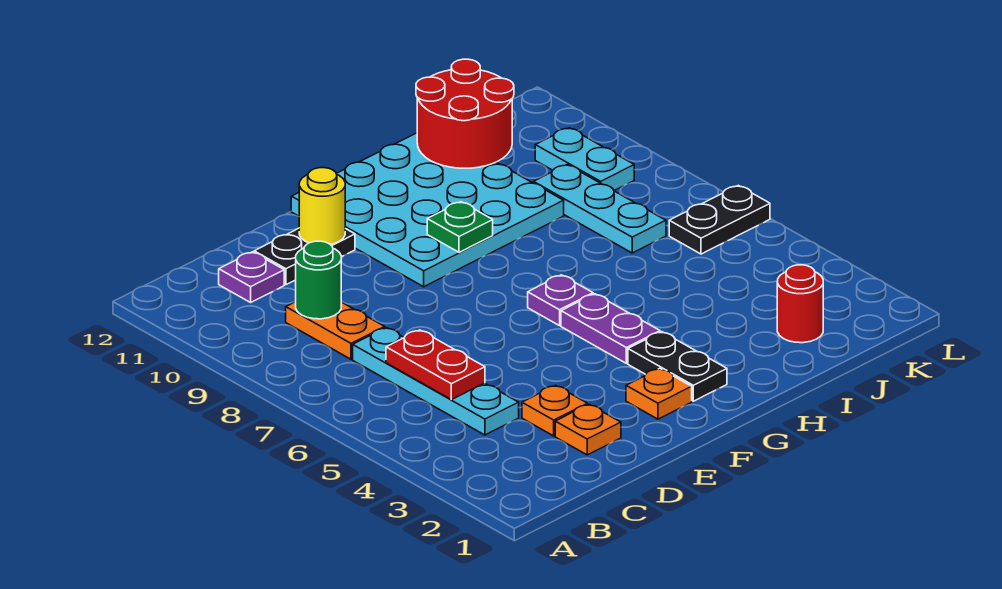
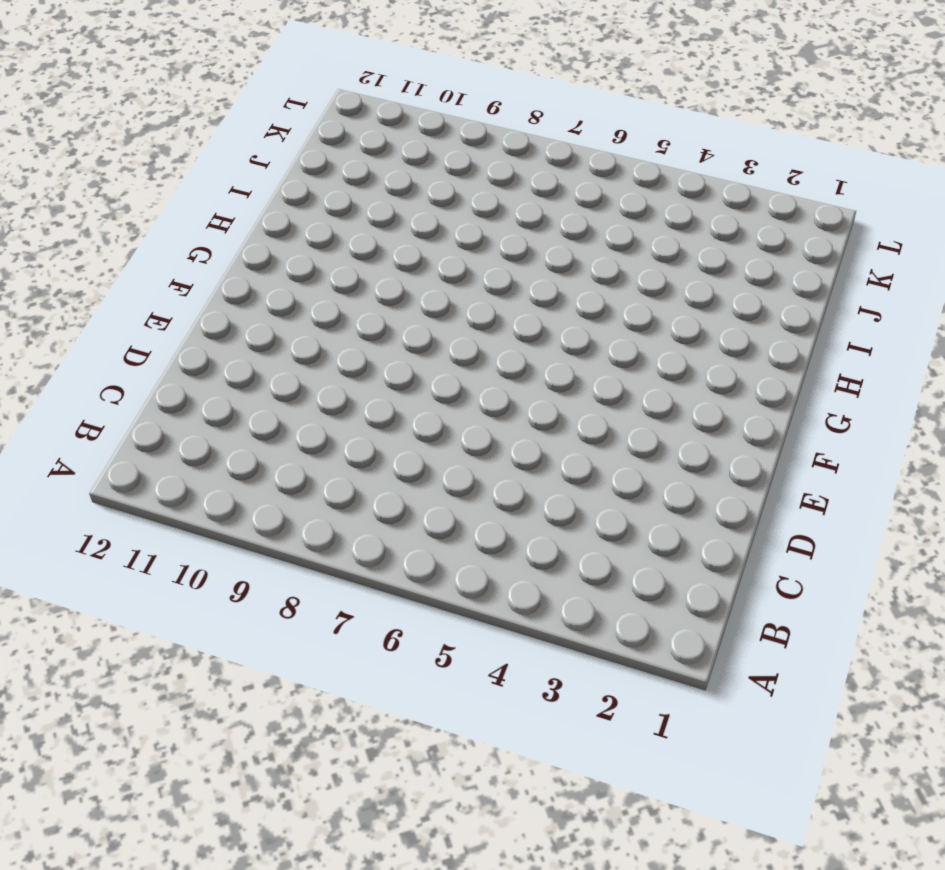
none -> cyan plate C4:C7 level 1
none -> orange plate C8:C9 level 1
none -> purple plate C11 level 1

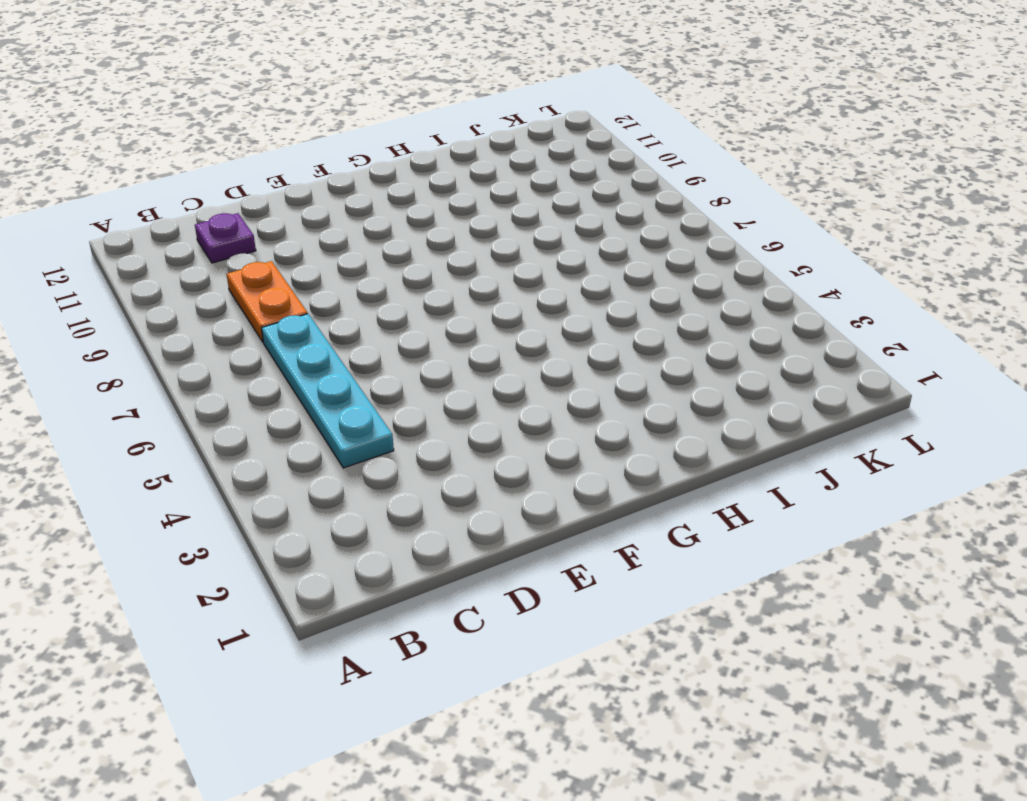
none -> orange plate D2 level 1
none -> orange plate D3 level 1
none -> black plate D11:E11 level 1

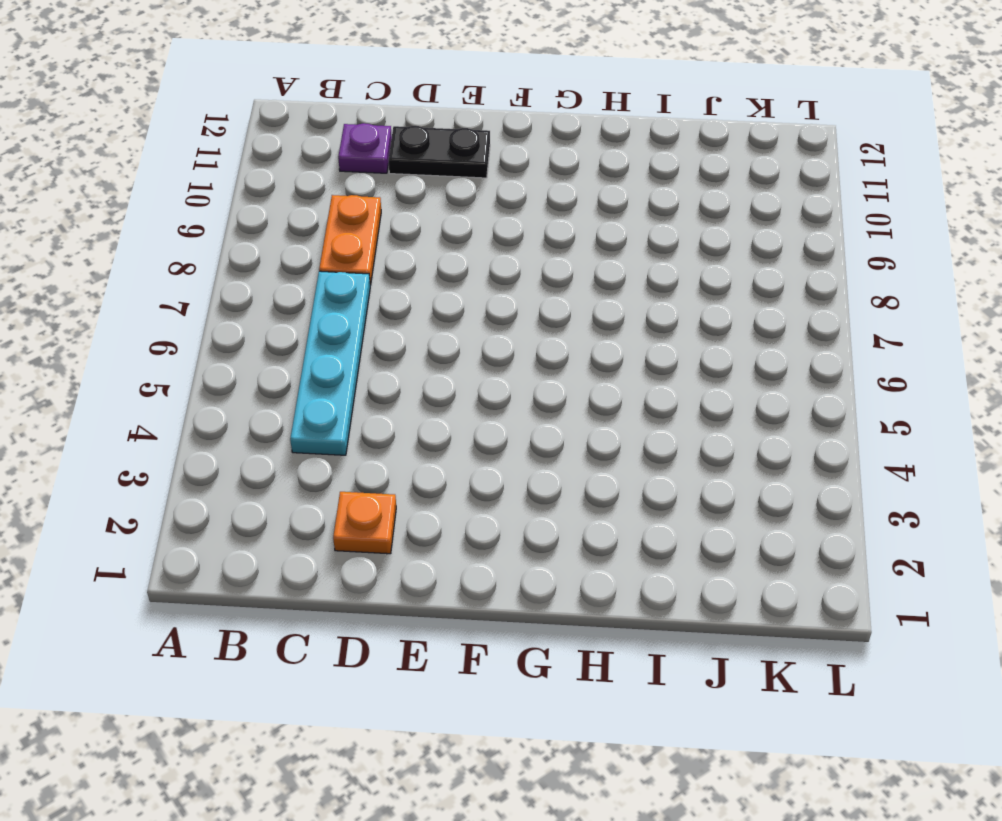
none -> orange plate D3 level 1
none -> orange plate F2 level 1
none -> cyan plate F9:I12 level 1

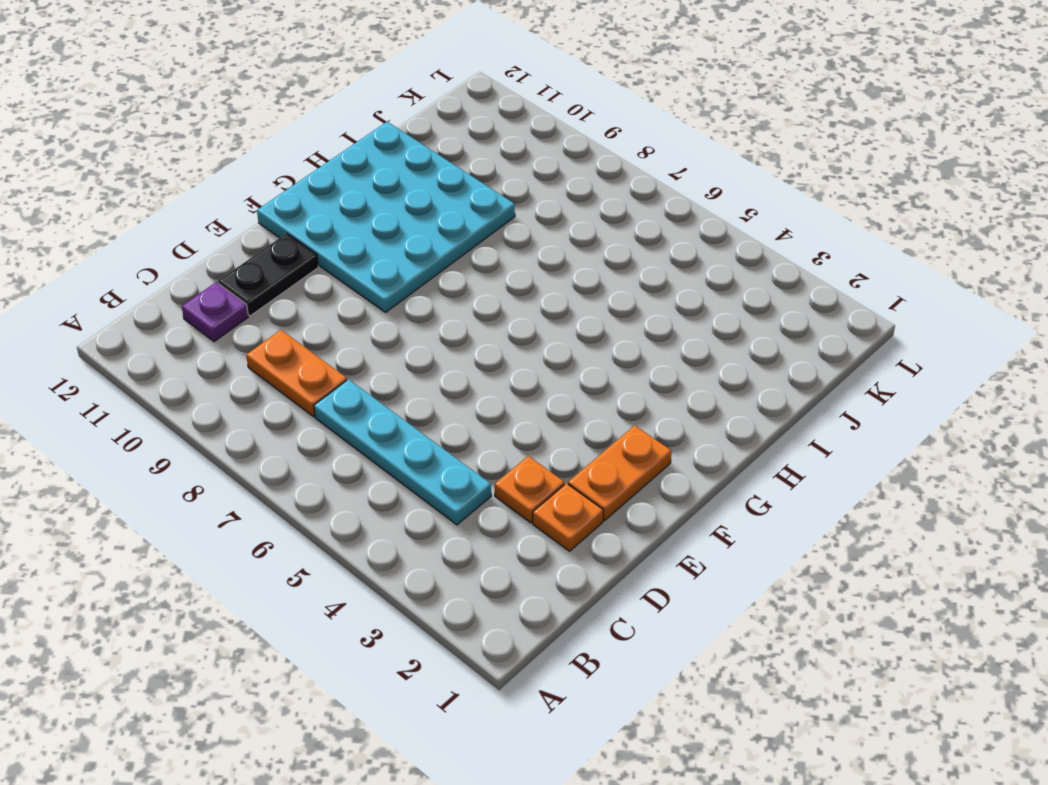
orange plate E2:F2 level 1 -> orange plate F2 level 1
none -> black plate G2:G3 level 1
none -> purple plate G4:G5 level 1
none -> purple plate G6 level 1

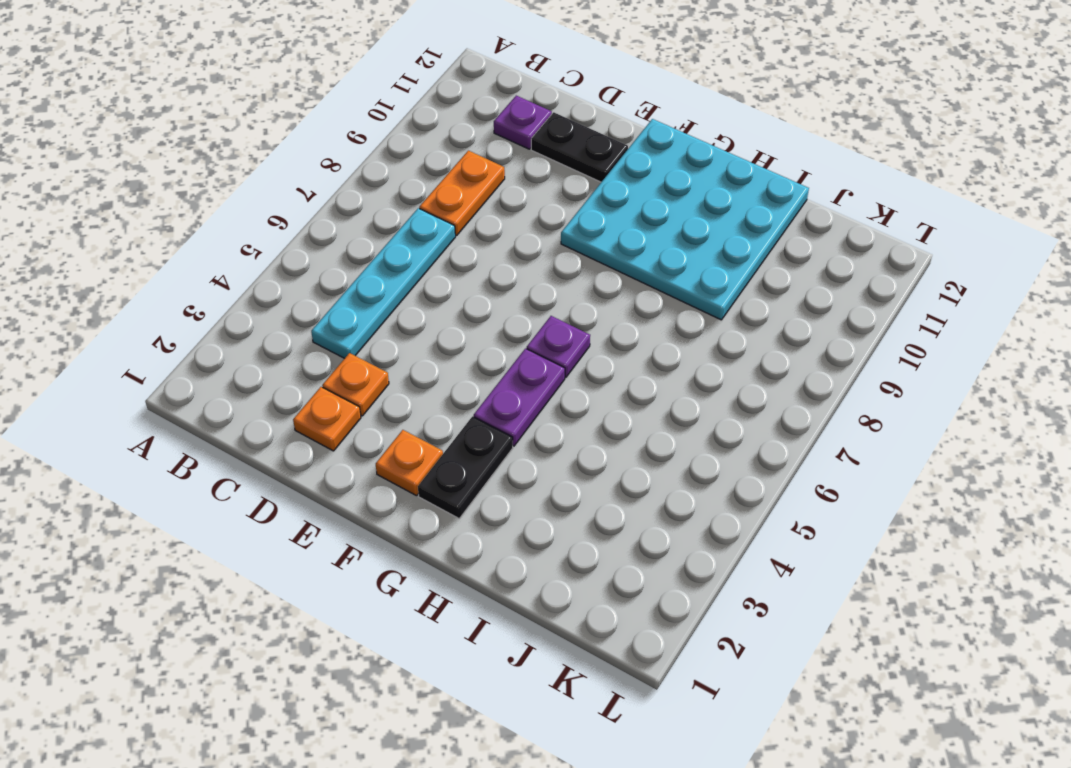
none -> red round brick J2 level 1
none -> cyan plate J7:J9 level 1
none -> black plate K6:L6 level 1

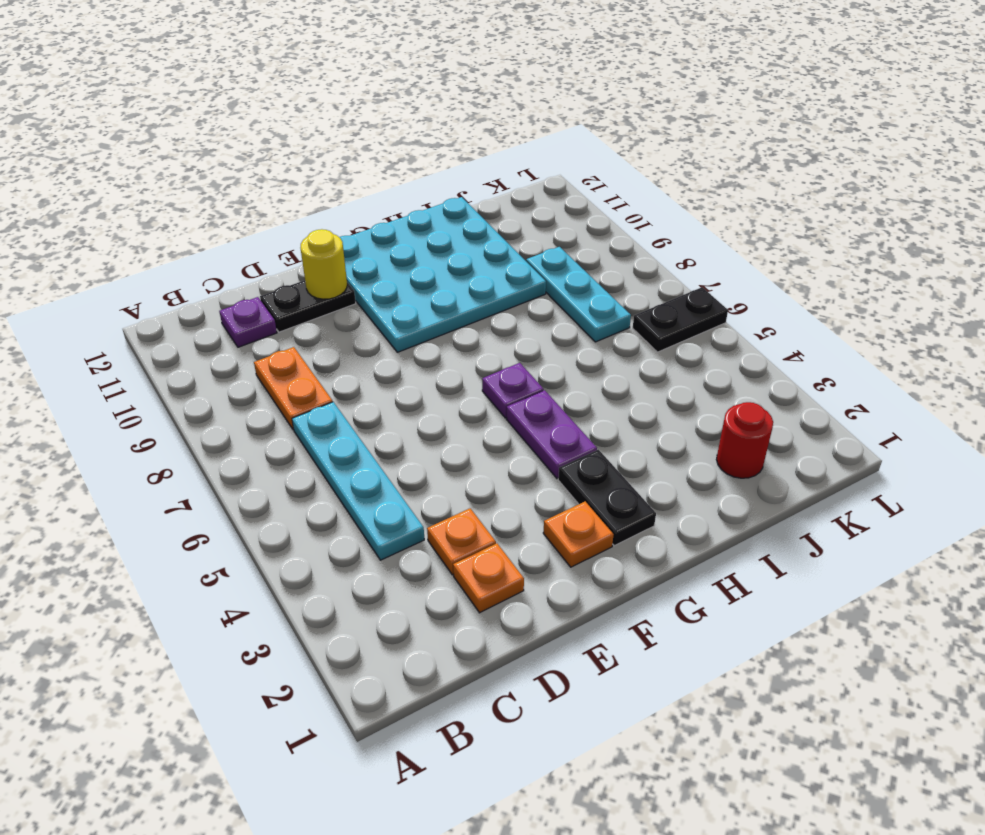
none -> cyan plate K9:K10 level 1
none -> red plate C5:C6 level 2
none -> green round brick C9 level 2

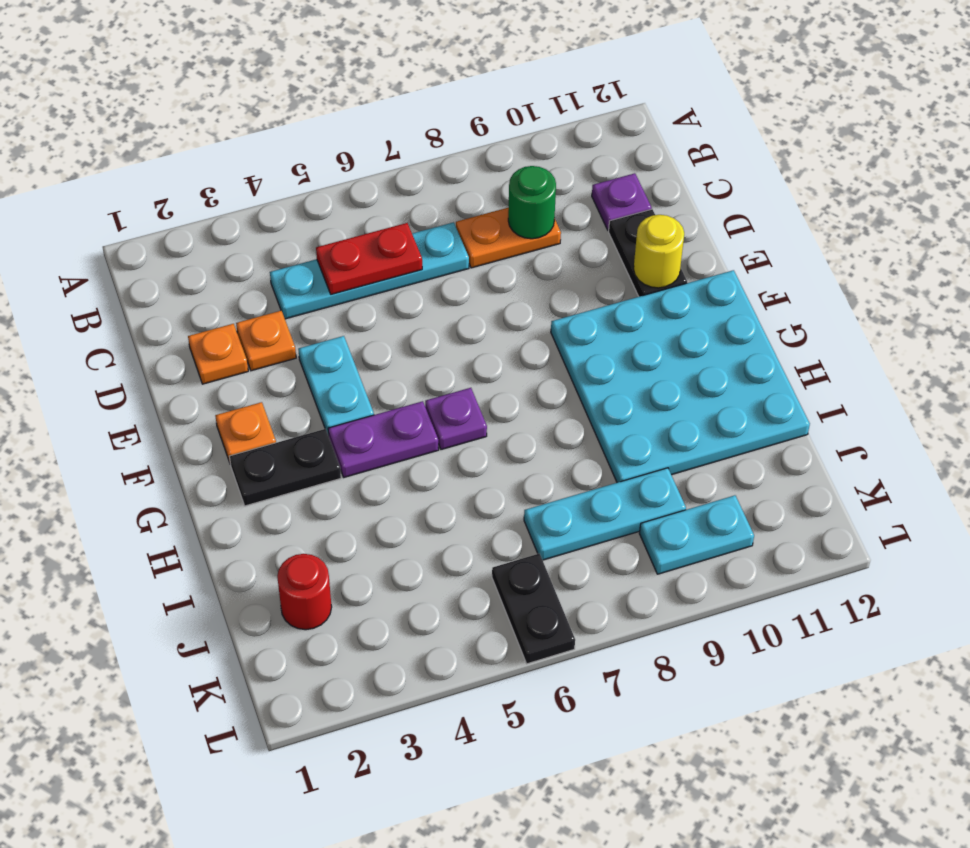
cyan plate E4:F4 level 1 -> none
none -> green plate G9 level 2
none -> red round brick I11:J12 level 2

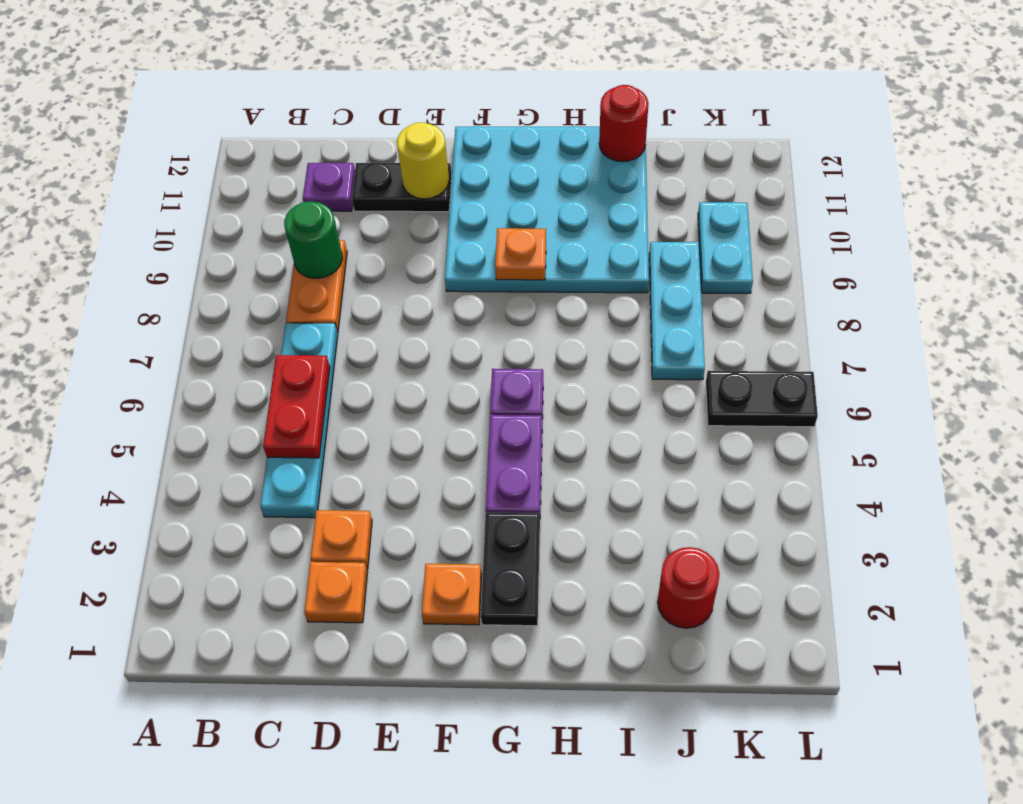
orange plate G9 level 2 -> green plate G9 level 2
red round brick I12 level 2 -> red round brick I11:J12 level 2

